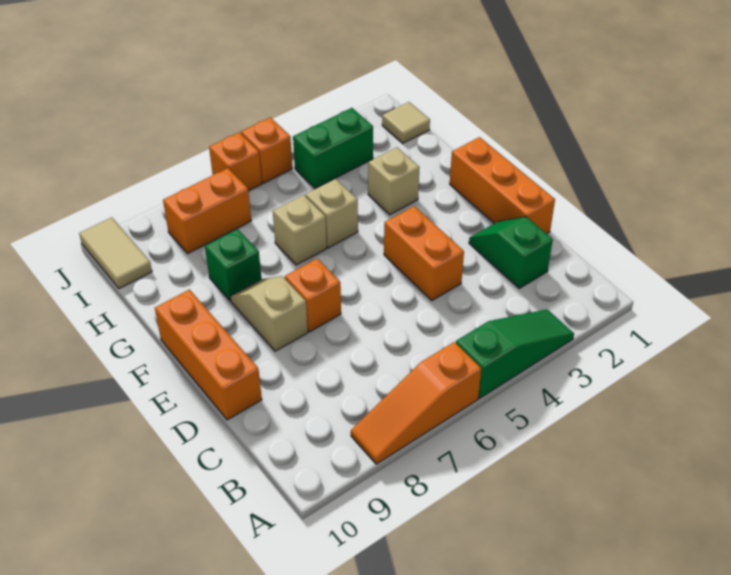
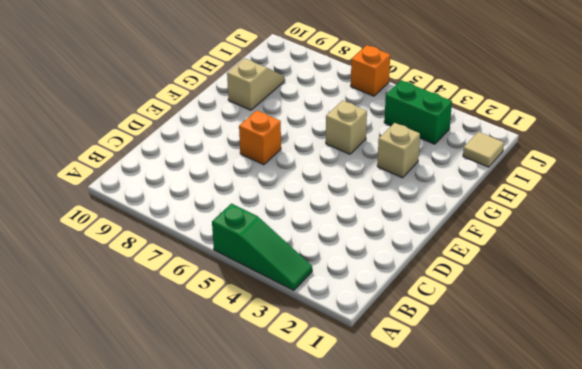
tan slope G9:H9 level 1 top G -> tan slope E8:F8 level 1 top E
none -> orange slope A6:A8 level 1 top 6
none -> green slope C2:D2 level 1 top C
none -> orange brick D1:F1 level 1

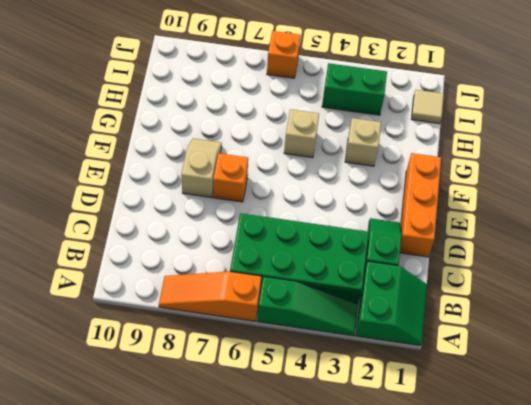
green slope A1:B2 level 1 top 2 -> none
green brick B3:C6 level 1 -> none
none -> orange brick D4:E4 level 1
none -> orange brick D10:F10 level 1
none -> tan brick G6 level 1

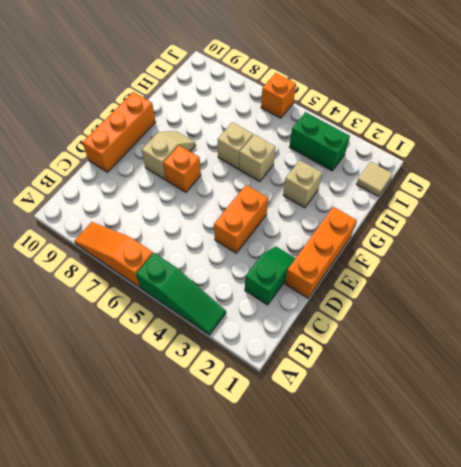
none -> green brick G8 level 1
none -> orange brick I7:I8 level 1
none -> tan tile I10:J10 level 1

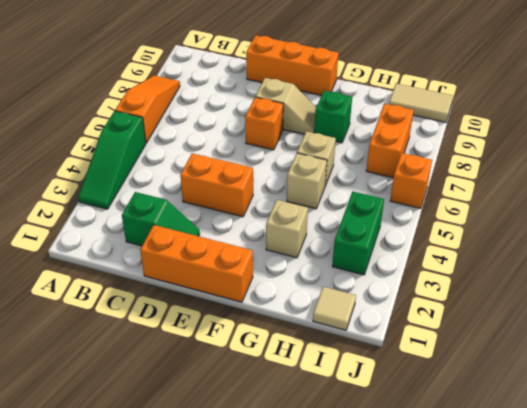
none -> orange brick J5 level 1

